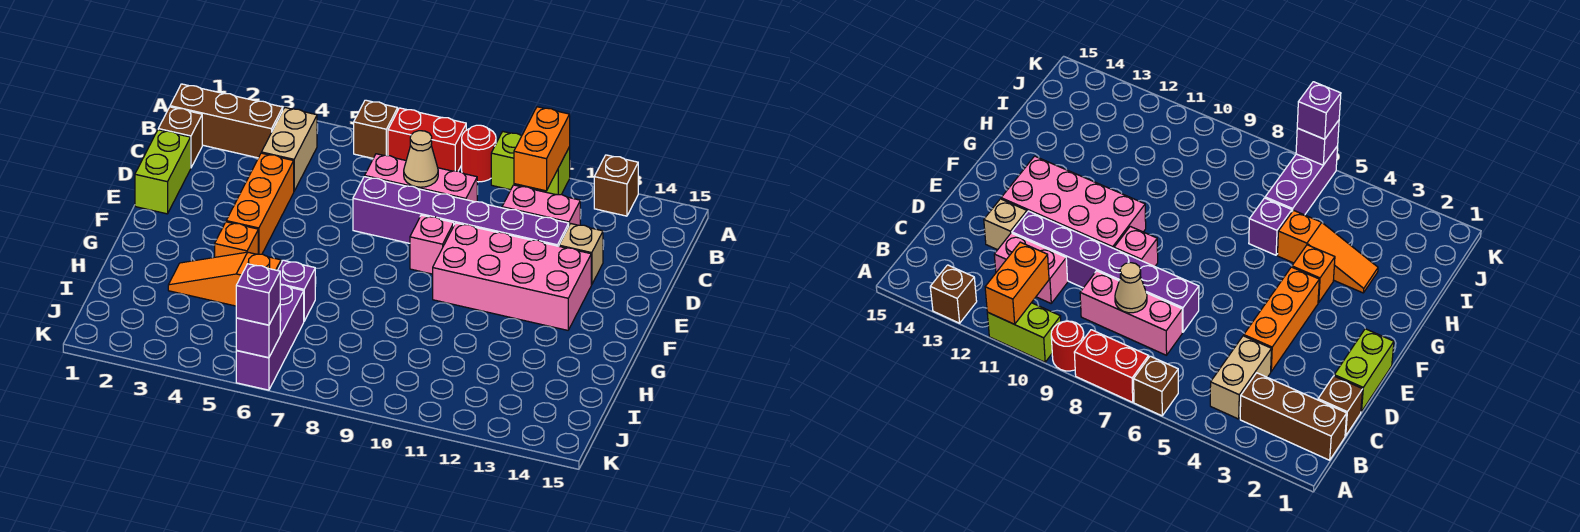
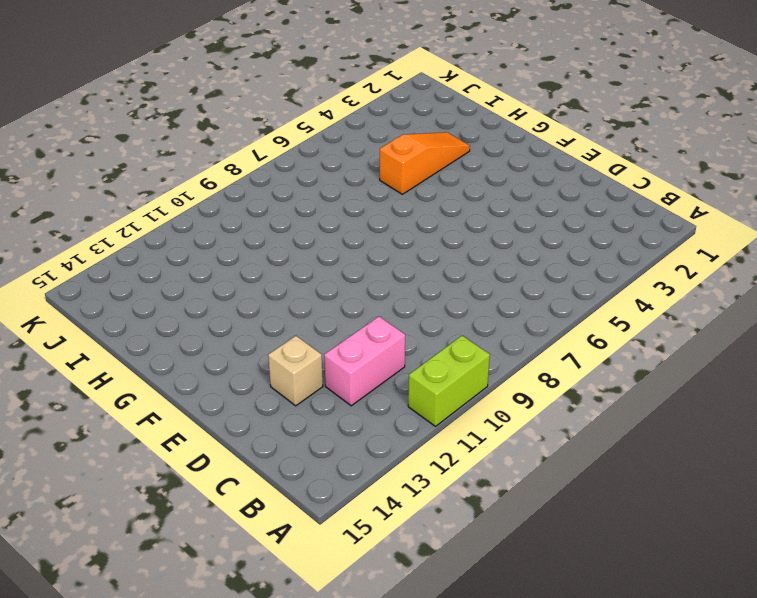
none -> brown brick A6 level 1
none -> red brick A7:A8 level 1
none -> red round brick A9 level 1

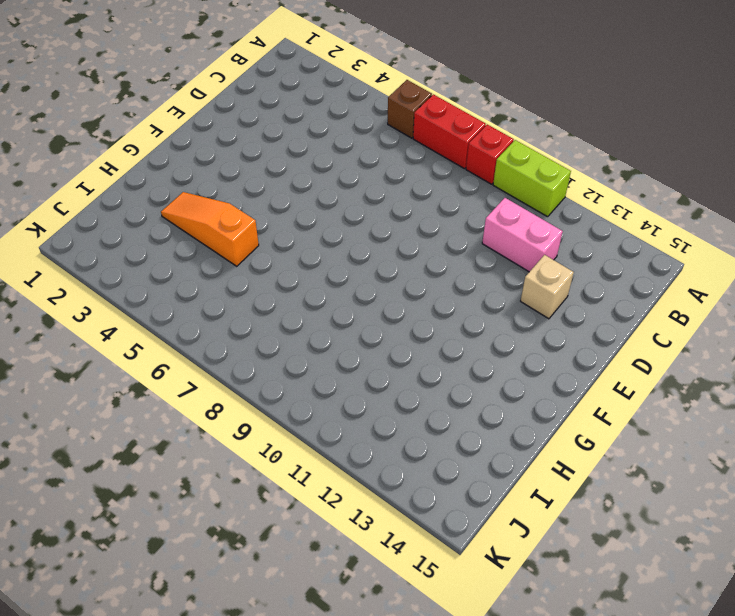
red brick A9 level 1 -> red round brick A9 level 1
none -> brown brick A13 level 1
none -> brown brick B1:B3 level 1
none -> tan brick B4:C4 level 1

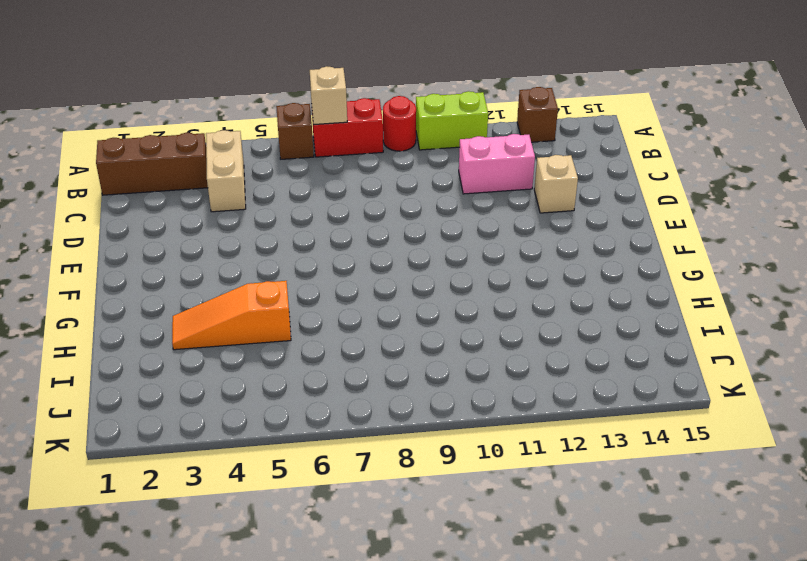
tan brick A7 level 2 -> none
none -> brown brick C1 level 1
none -> pink brick C7:C9 level 1
none -> lime brick D1:E1 level 1

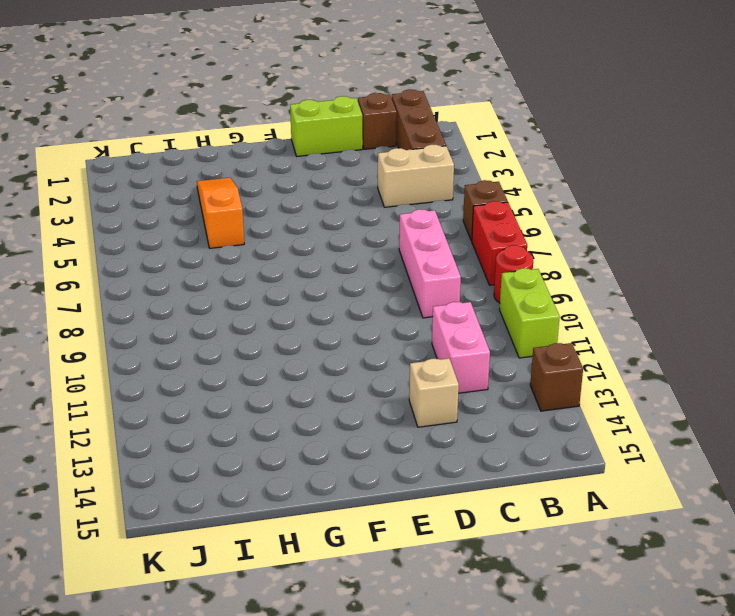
none -> orange brick D4:F4 level 1
none -> purple brick D7:D12 level 1
none -> pink brick E9 level 1

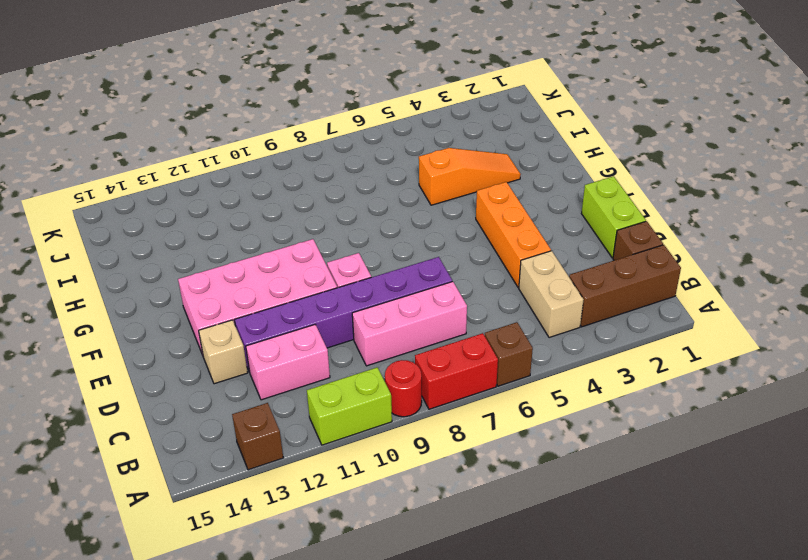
none -> orange brick G4 level 1
none -> purple brick H6 level 1
none -> purple brick I6:K6 level 1

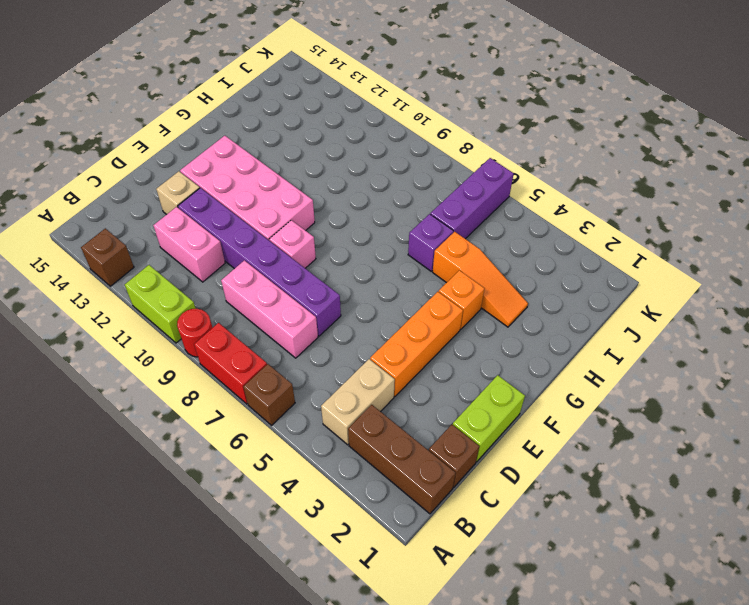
none -> orange brick A11:B11 level 2
none -> tan cone C8 level 2
none -> purple brick K6 level 2

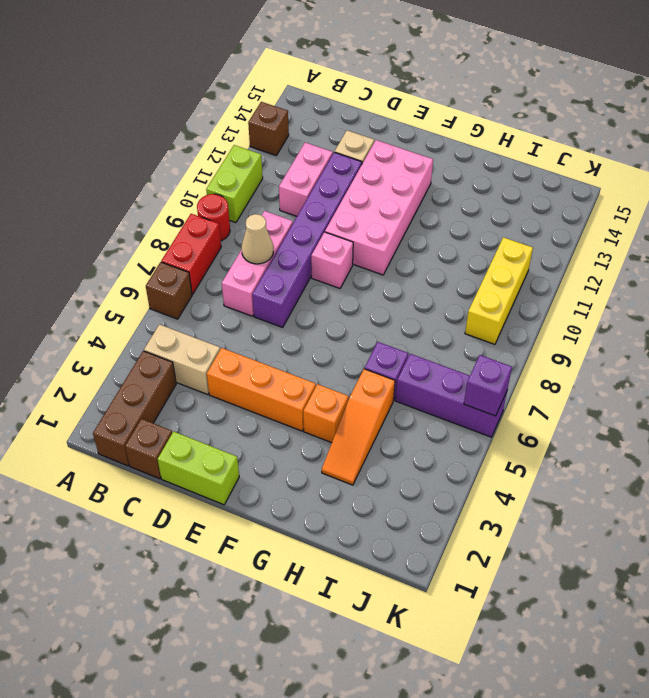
yellow brick J9:J11 level 1 -> none
none -> orange brick A11:B11 level 2
none -> purple brick K6 level 3

